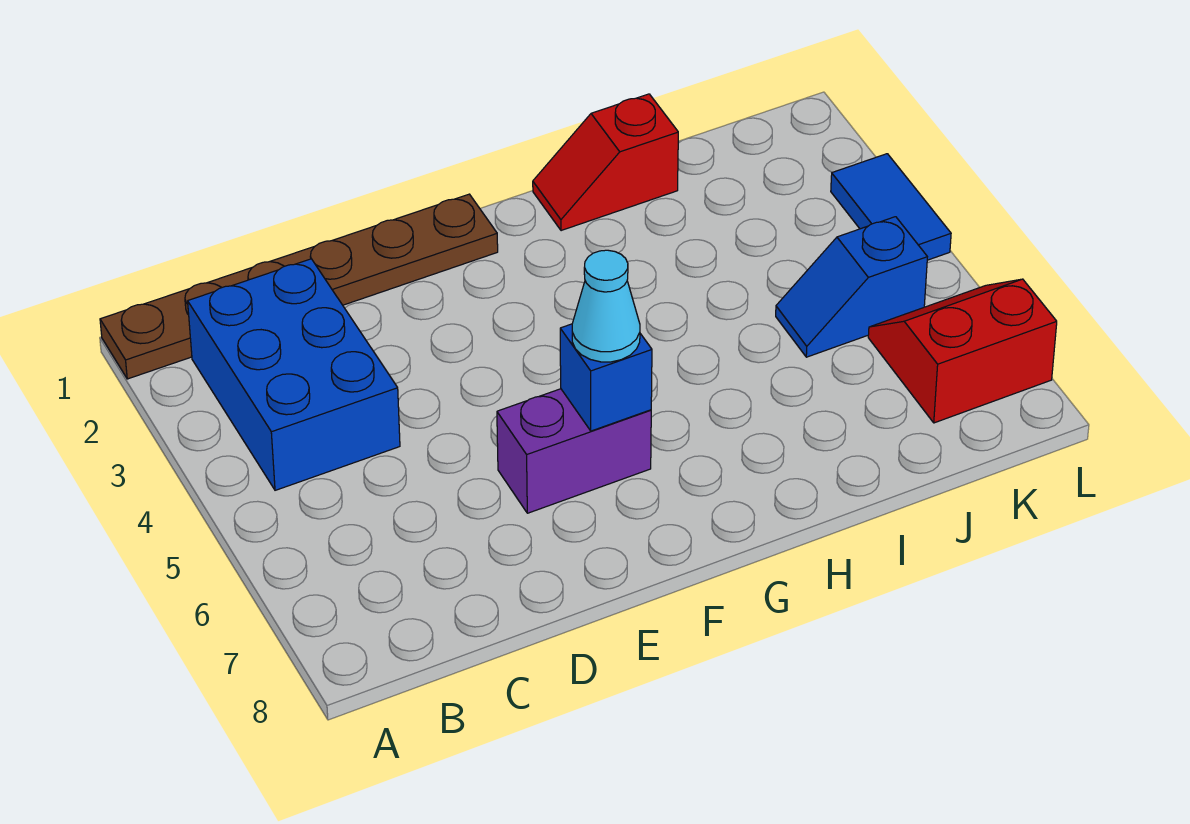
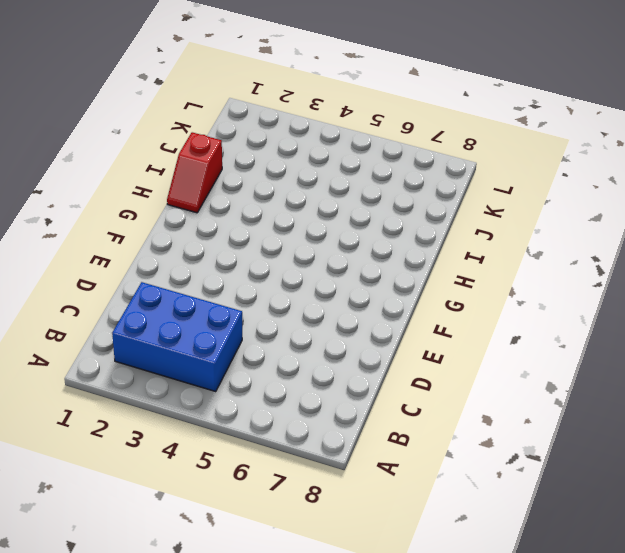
none -> brown plate A1:F1 level 1
none -> purple brick E6:F6 level 1

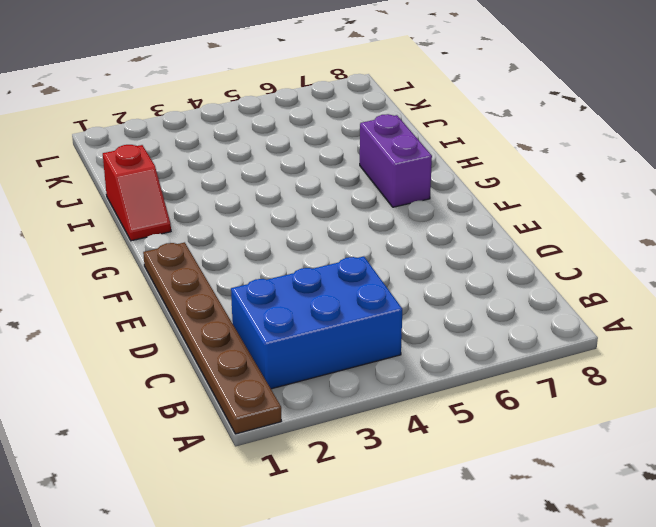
purple brick G7:H7 level 1 -> purple brick E6:F6 level 1
none -> blue slope J5:K5 level 1 top K
none -> red slope K6:L7 level 1 top 7

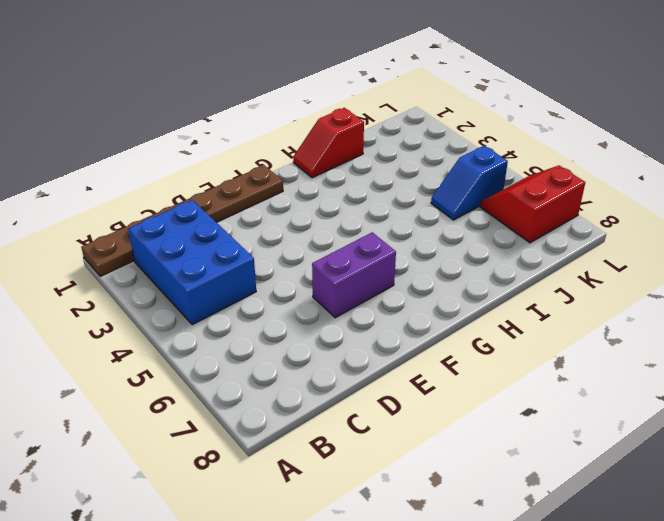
none -> blue tile L3:L4 level 1
none -> blue brick F6 level 2

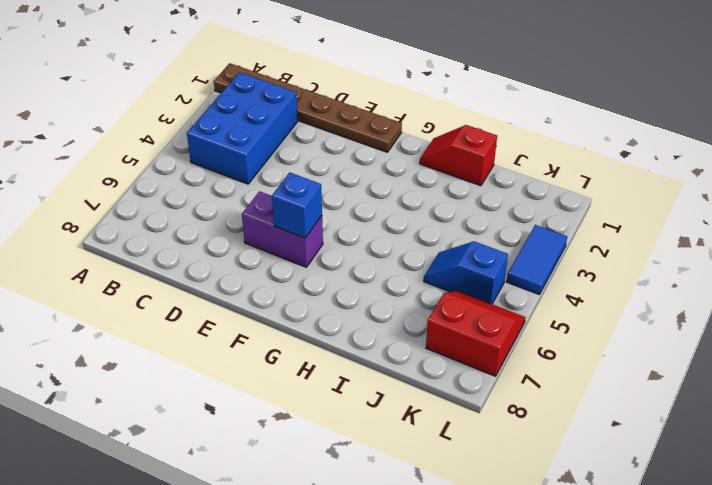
none -> cyan cone F6 level 3

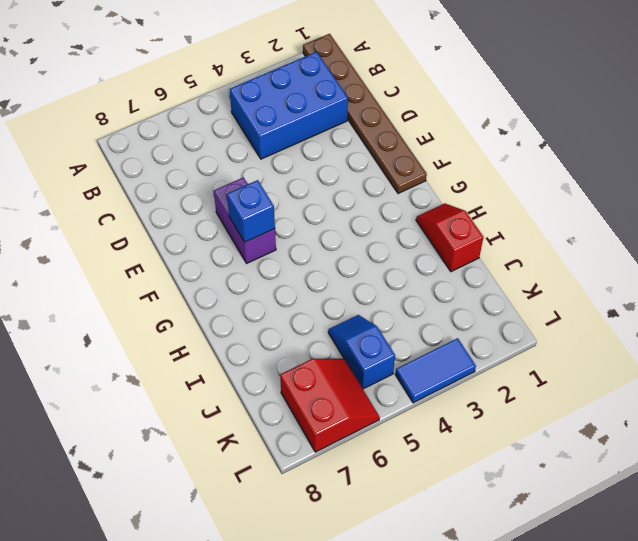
none -> cyan cone F6 level 3

